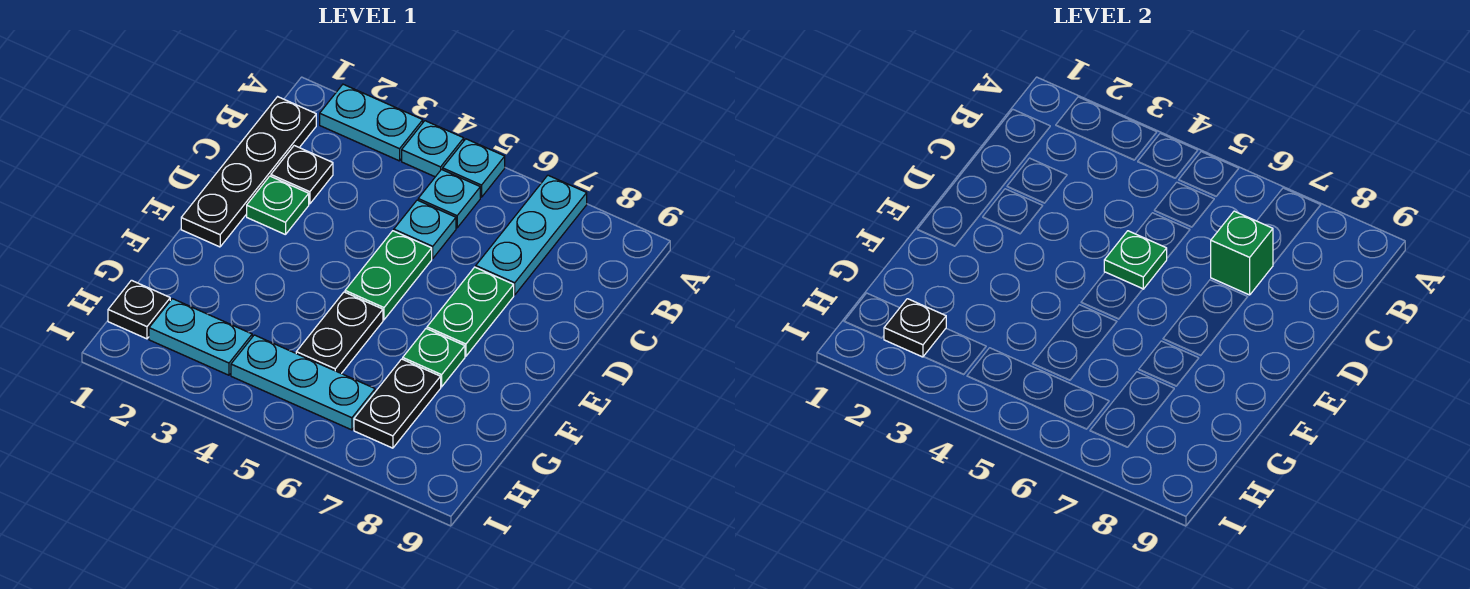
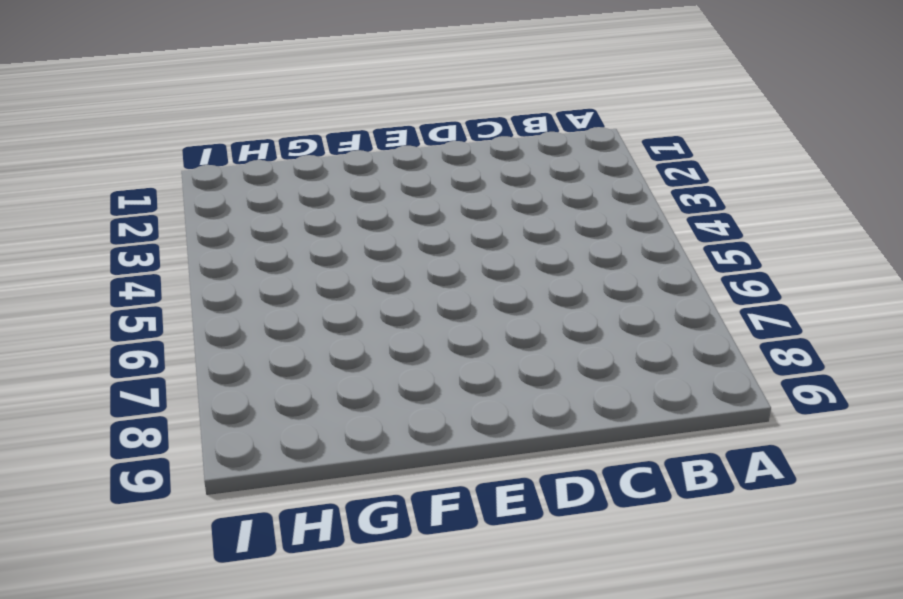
none -> cyan plate A2:A3 level 1
none -> cyan plate A4 level 1
none -> cyan plate A5 level 1

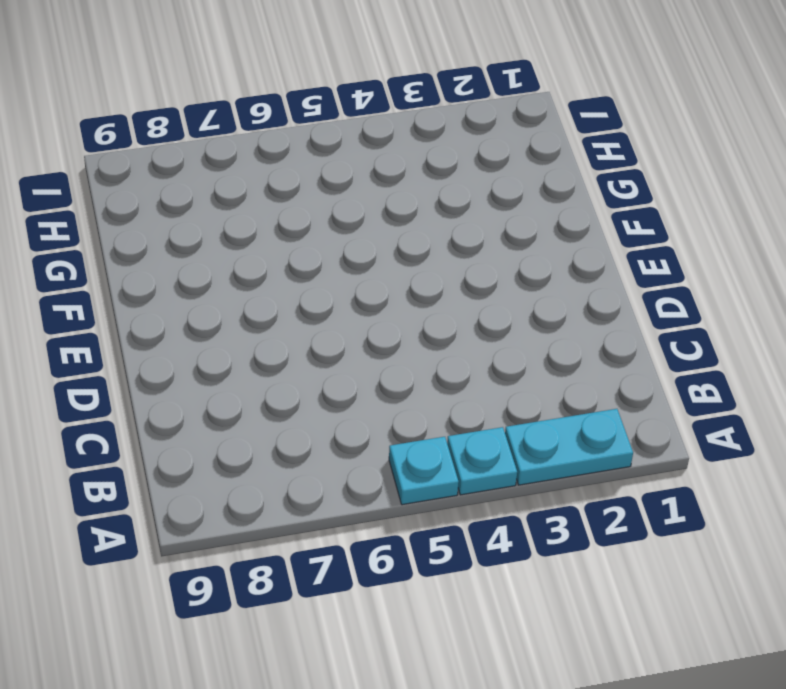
none -> cyan plate A7:C7 level 1
none -> black plate B1:E1 level 1
none -> cyan plate B5 level 1

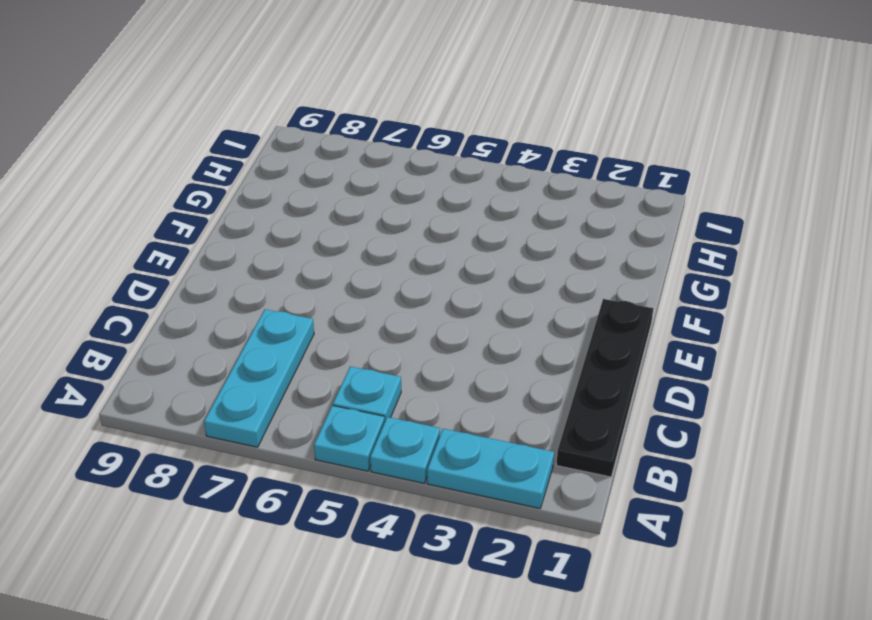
none -> black plate C2 level 1
none -> cyan plate C5 level 1
none -> green plate D2 level 1

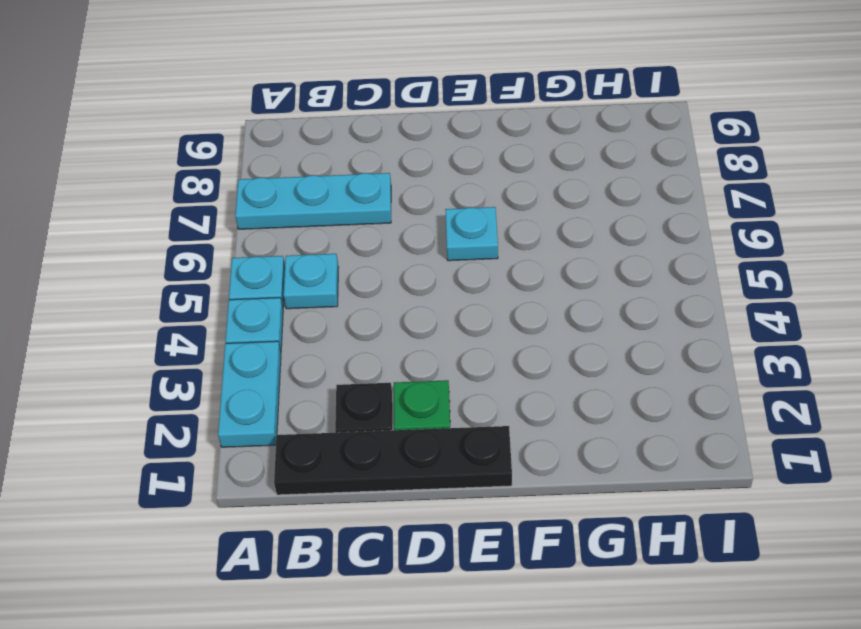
cyan plate E6 level 1 -> cyan plate C5 level 1
none -> green plate D5:E5 level 1
none -> green plate D7:E7 level 1
none -> black plate F5:G5 level 1

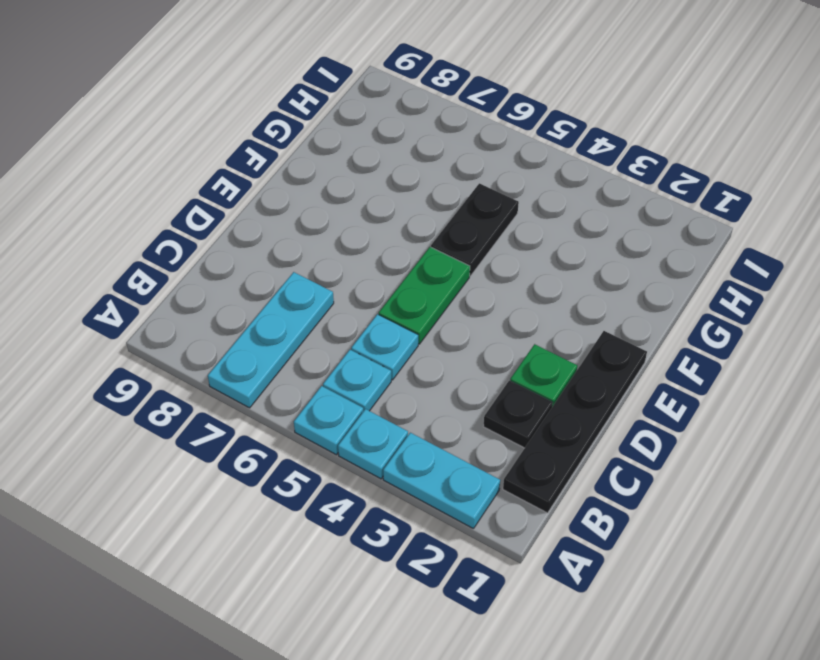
none -> green plate D7:E7 level 1
none -> green plate F7 level 1
none -> black plate G7:H7 level 1

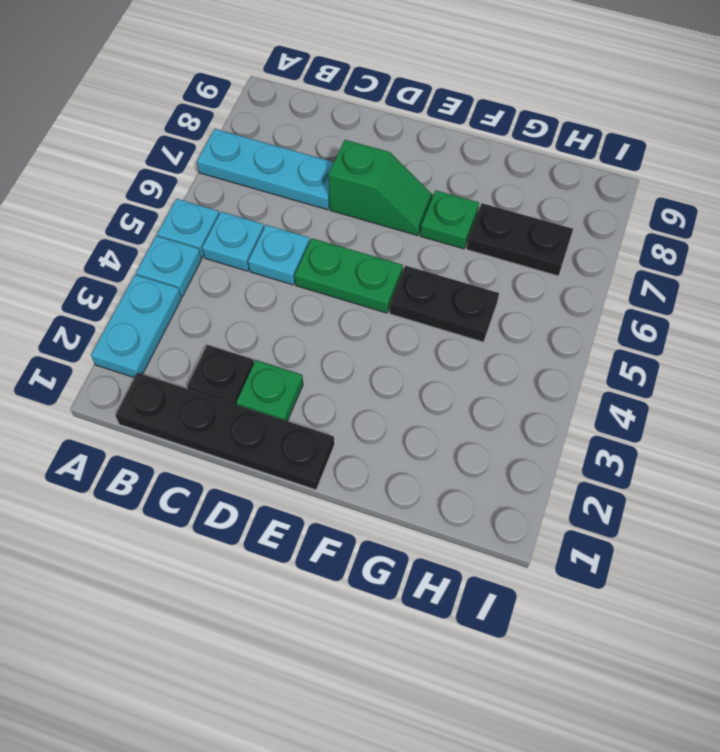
green slope D7:E7 level 1 top D -> green plate D7:E7 level 1
none -> black plate H1 level 1
none -> cyan plate H2:H3 level 1
none -> cyan plate H4:H6 level 1

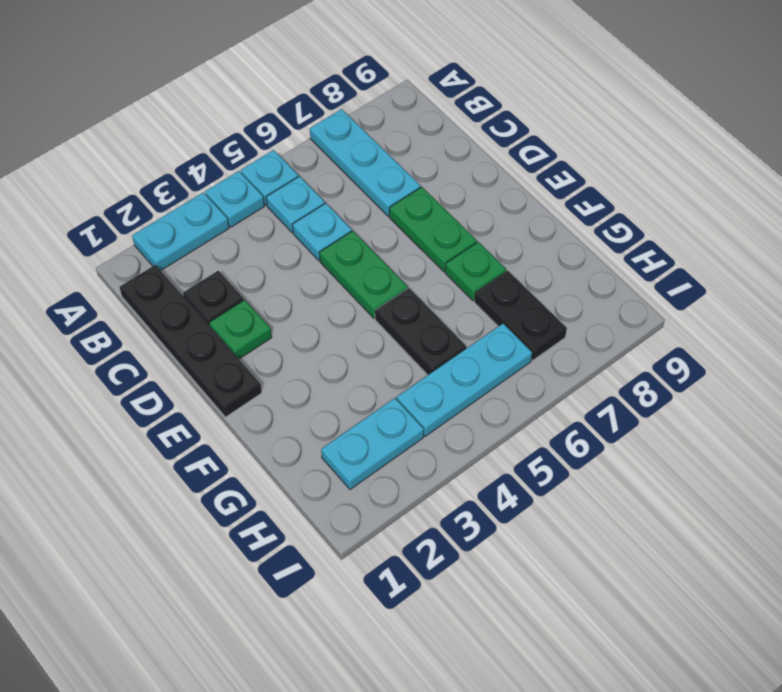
none -> black plate H1 level 1
none -> green brick C7 level 2
none -> green plate D5 level 2

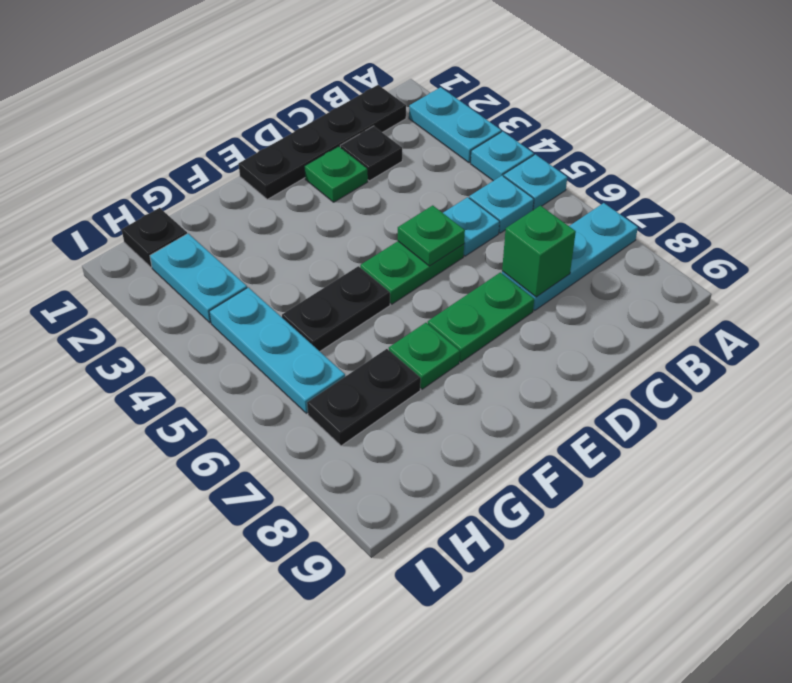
none -> black plate H2 level 2

